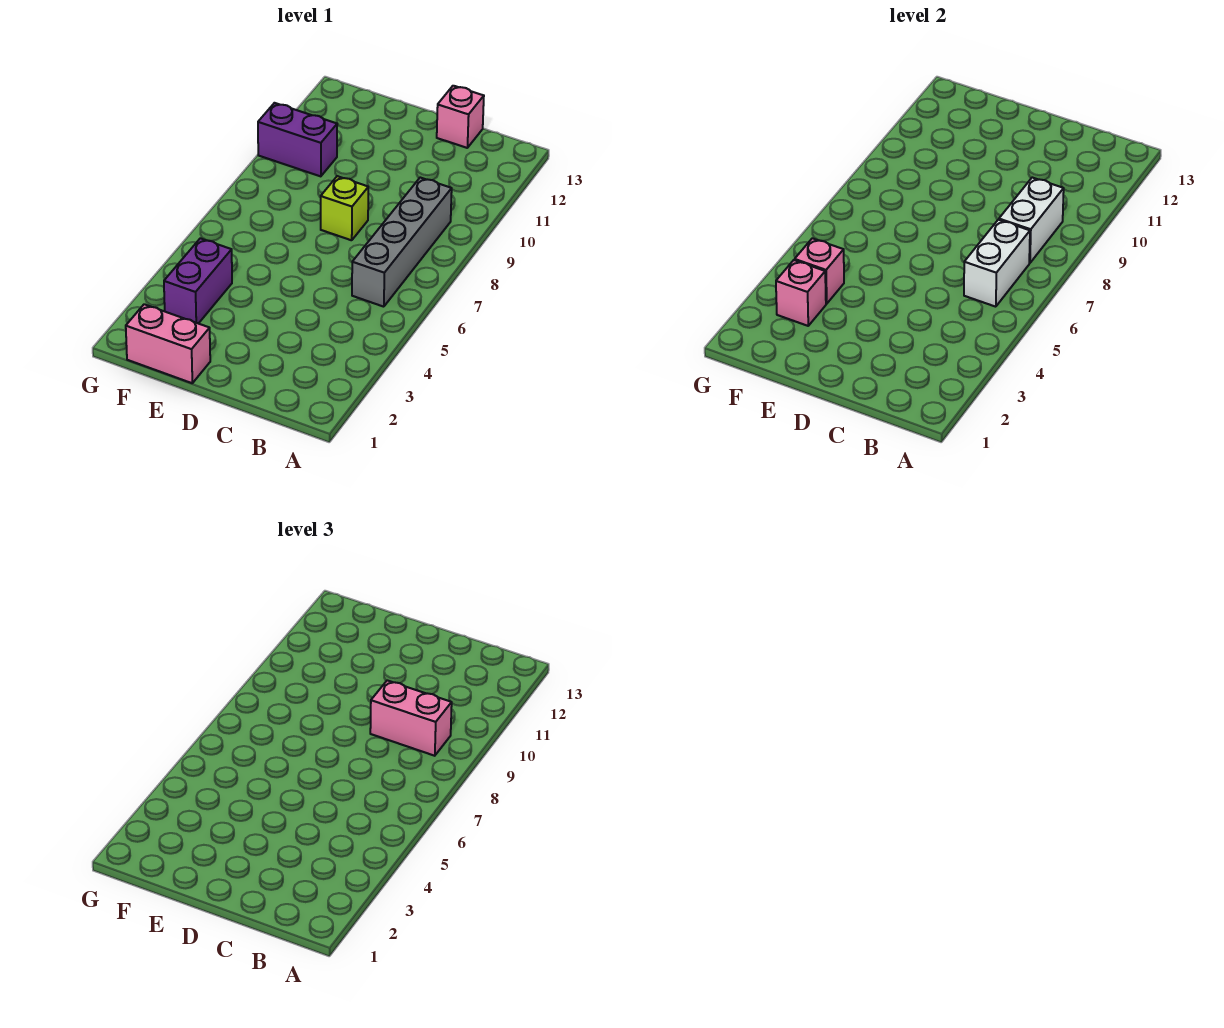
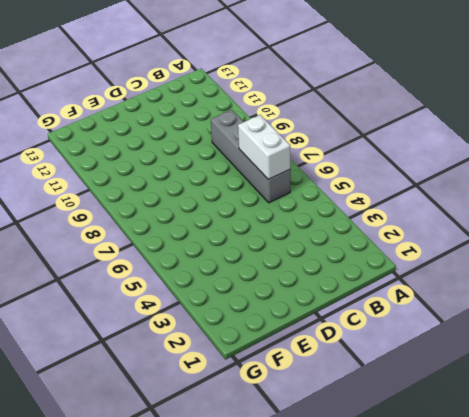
none -> pink brick C13 level 1
none -> lime brick D8 level 1

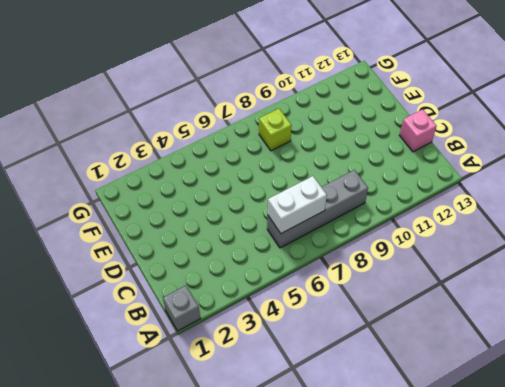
grey brick A1 level 1 -> none
lime brick F8 level 1 -> lime brick D8 level 1
none -> pink brick E1:F1 level 1
none -> purple brick F3:F4 level 1

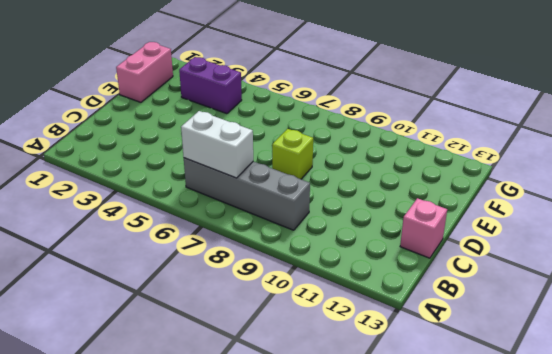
none -> purple brick F10:G10 level 1
none -> white brick B8:B9 level 2

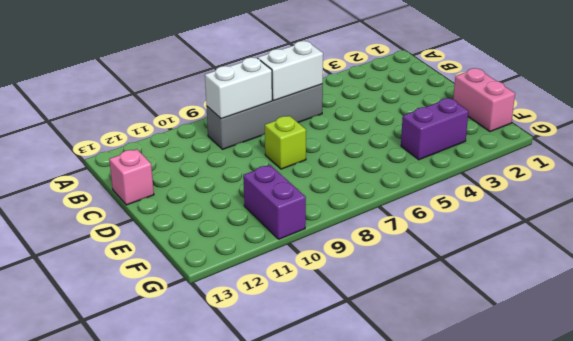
none -> pink brick F3 level 2
none -> pink brick F4 level 2

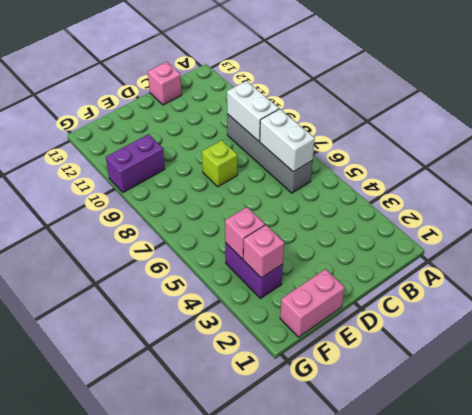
none -> pink brick B9:C9 level 3

